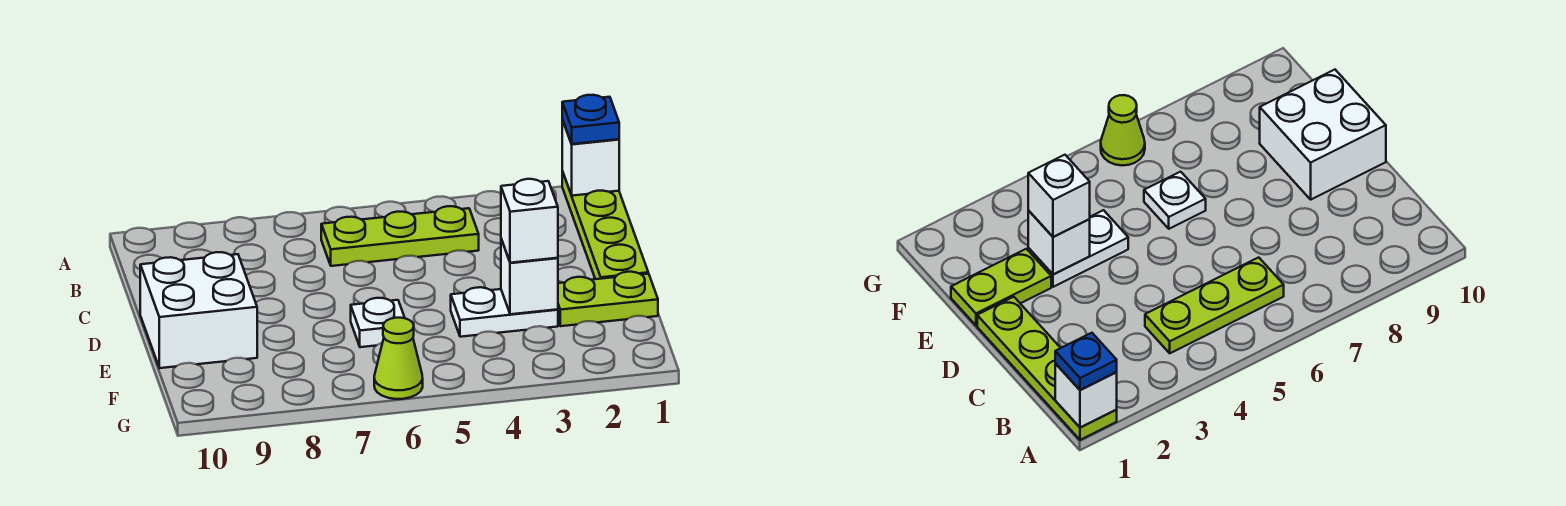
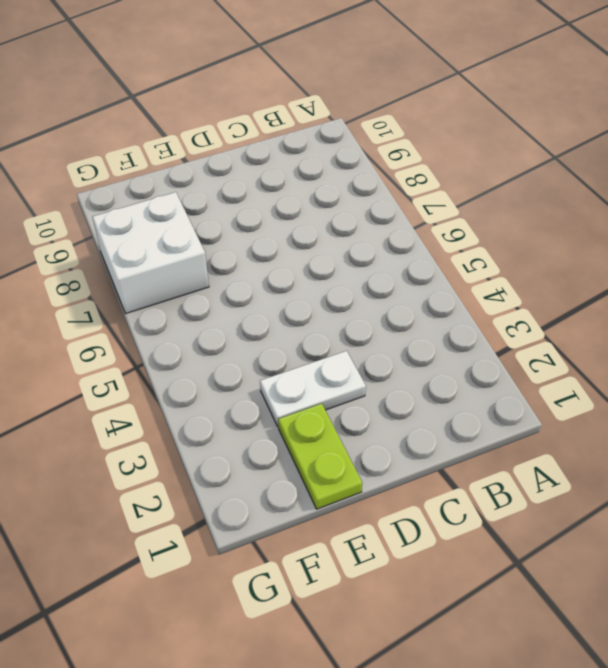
white plate D3:E3 level 1 -> white plate E3:E4 level 1
white brick F7:G8 level 1 -> white brick D9:E10 level 1
none -> lime plate A1:D1 level 1
none -> lime plate B4:B6 level 1

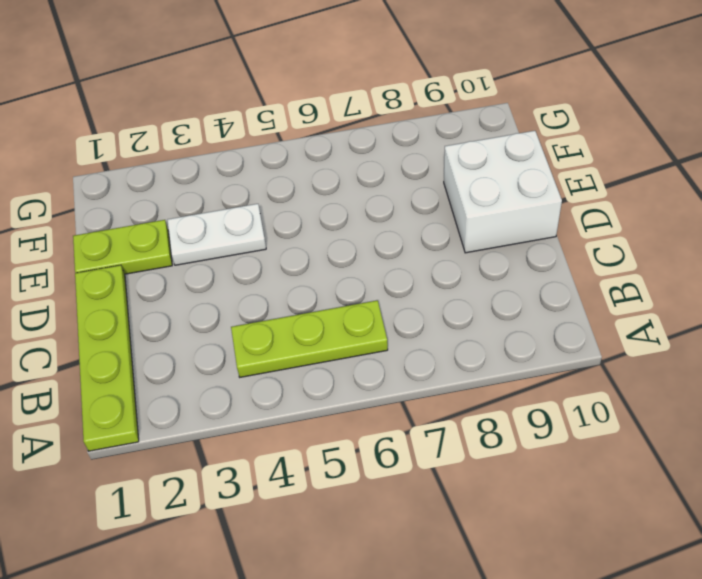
none -> white plate E6 level 1
none -> lime cone G6 level 1

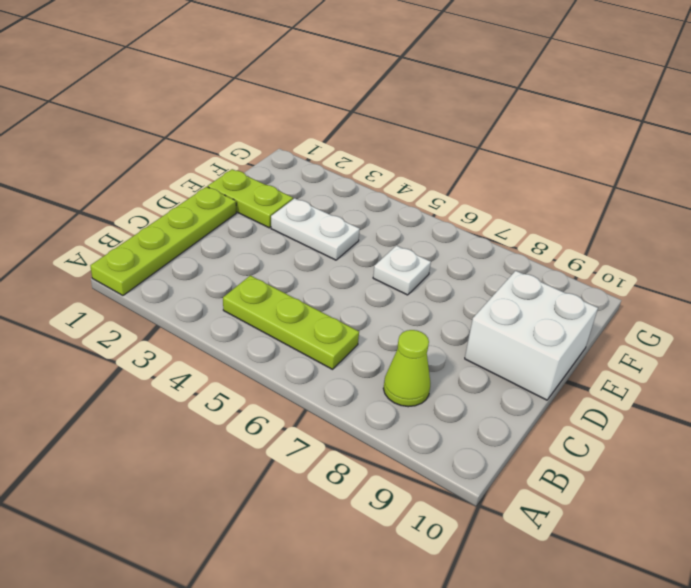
lime cone B8 level 1 -> lime cone G6 level 1
none -> white brick A1 level 2
none -> white brick E3 level 2

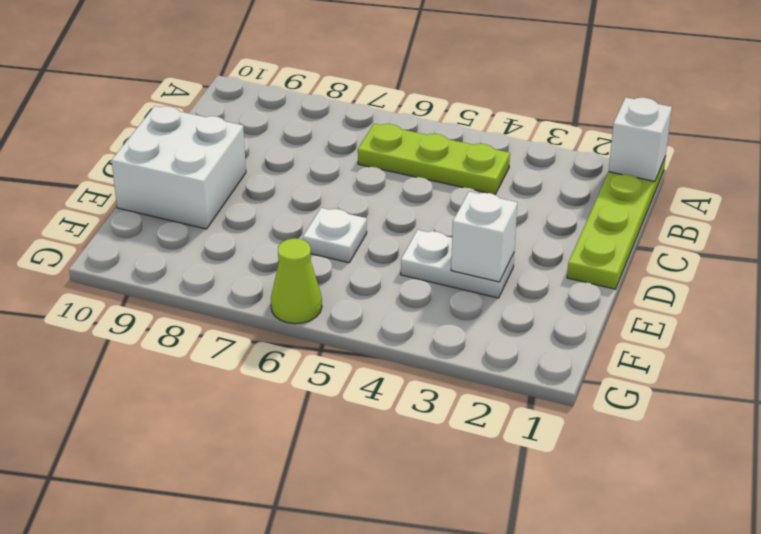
none -> lime plate E1:E2 level 1
none -> blue plate A1 level 3

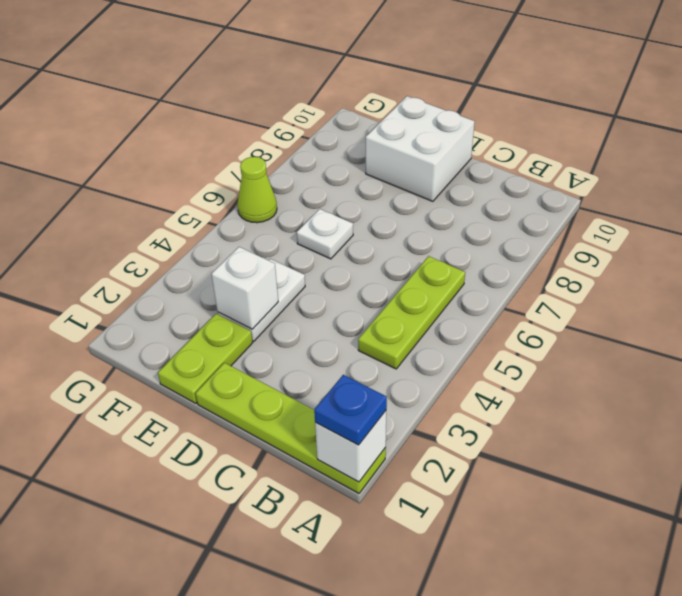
none -> white brick E3 level 3

